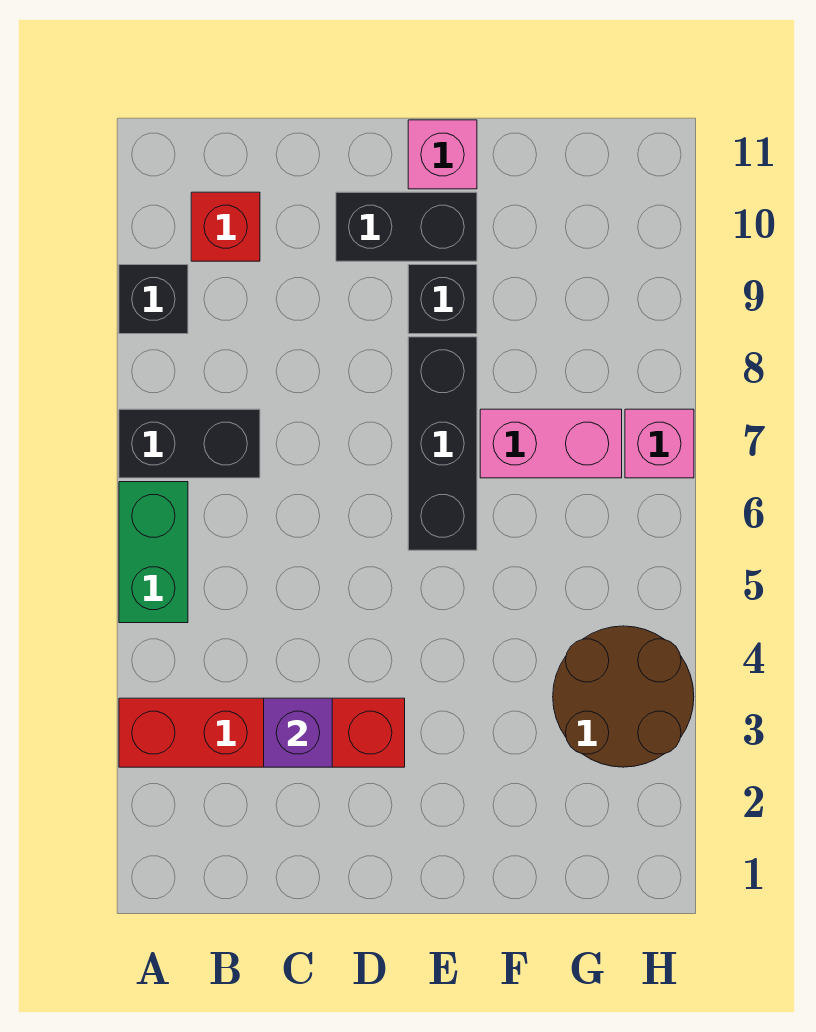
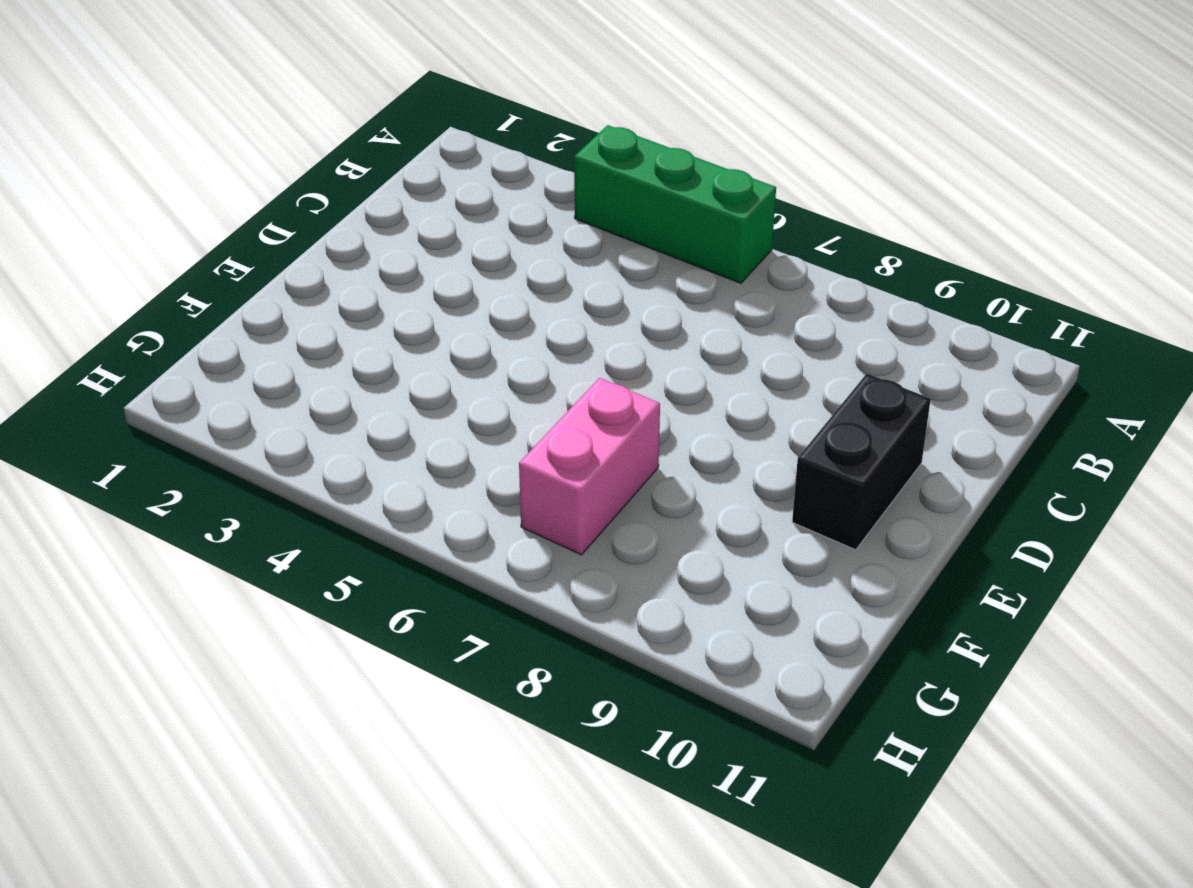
green brick A4:A6 level 1 -> green brick A5:A6 level 1
none -> red brick A3:D3 level 1
none -> black brick A7:B7 level 1
none -> black brick A9 level 1

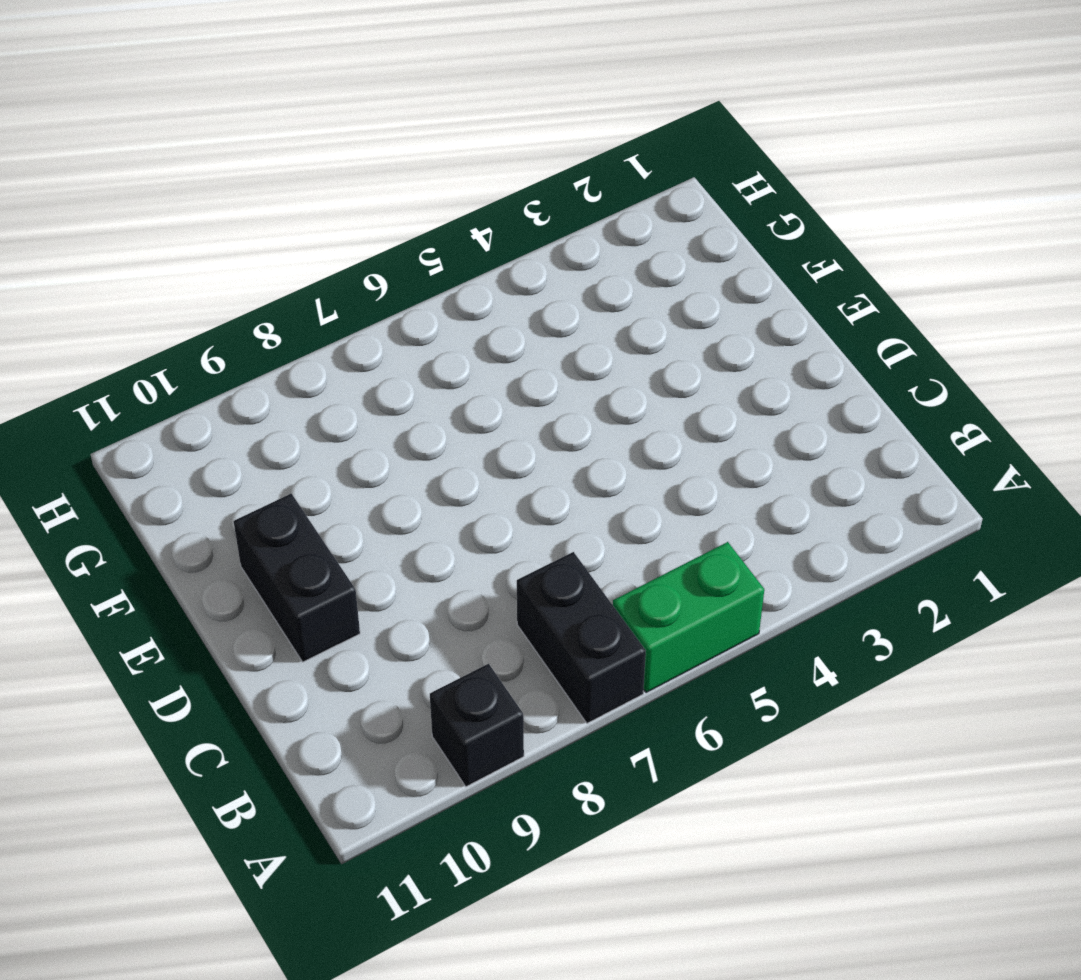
none -> red brick A3:D3 level 1
none -> red brick B10 level 1
none -> black brick E6:E8 level 1

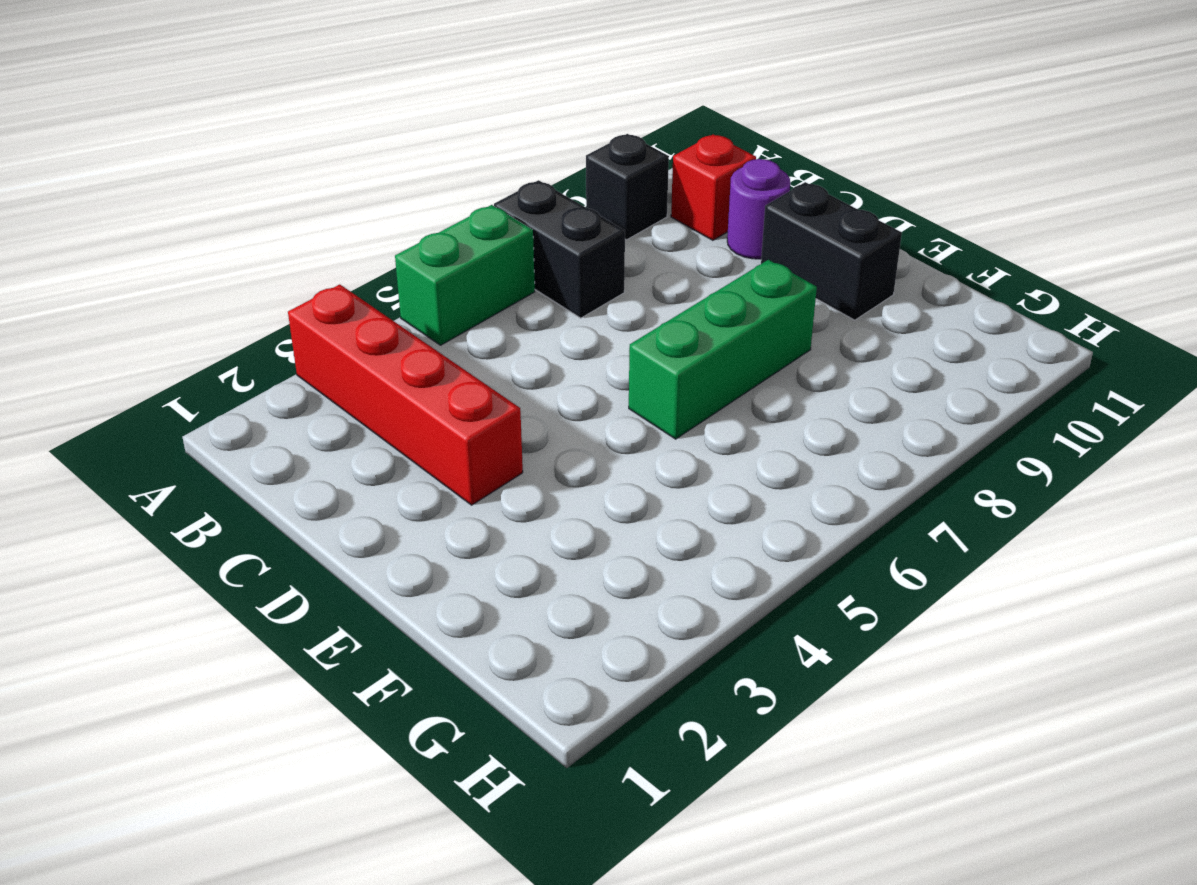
purple round brick C10 level 1 -> none
green brick E6:E8 level 1 -> black brick E6:E8 level 1
none -> black brick E9 level 1
none -> pink brick E11 level 1
none -> pink brick F7:G7 level 1

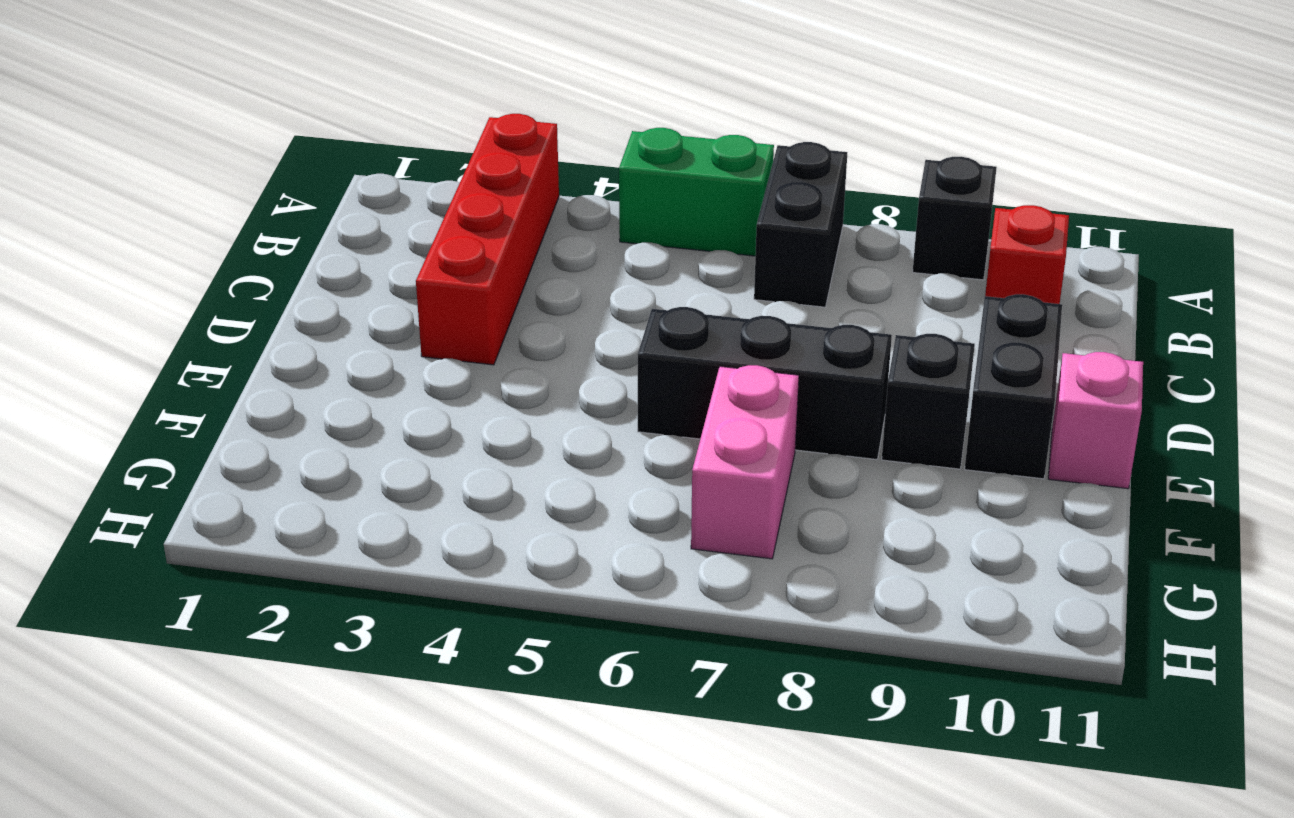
none -> brown round brick G3:H4 level 1
none -> pink brick H7 level 1
none -> purple brick C3 level 2

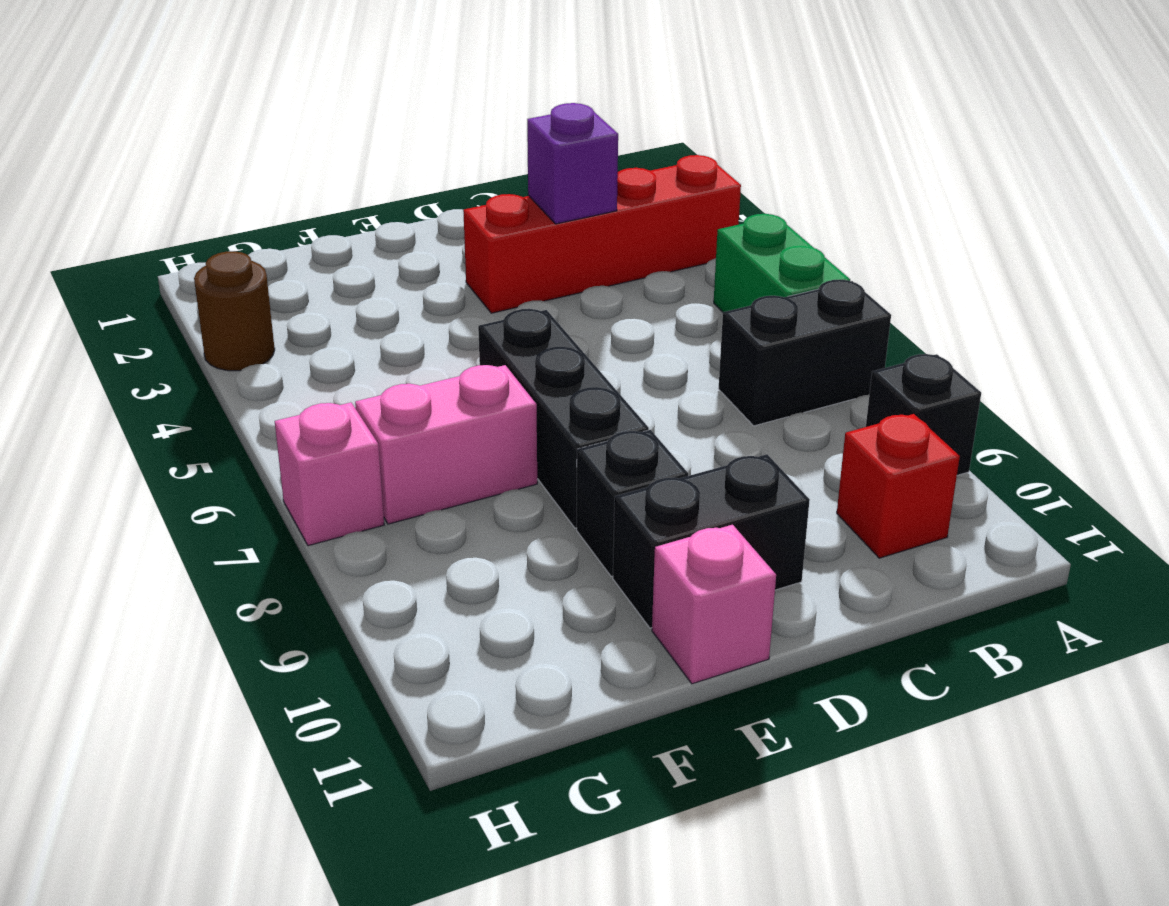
brown round brick H3 level 1 -> brown round brick G3:H4 level 1

